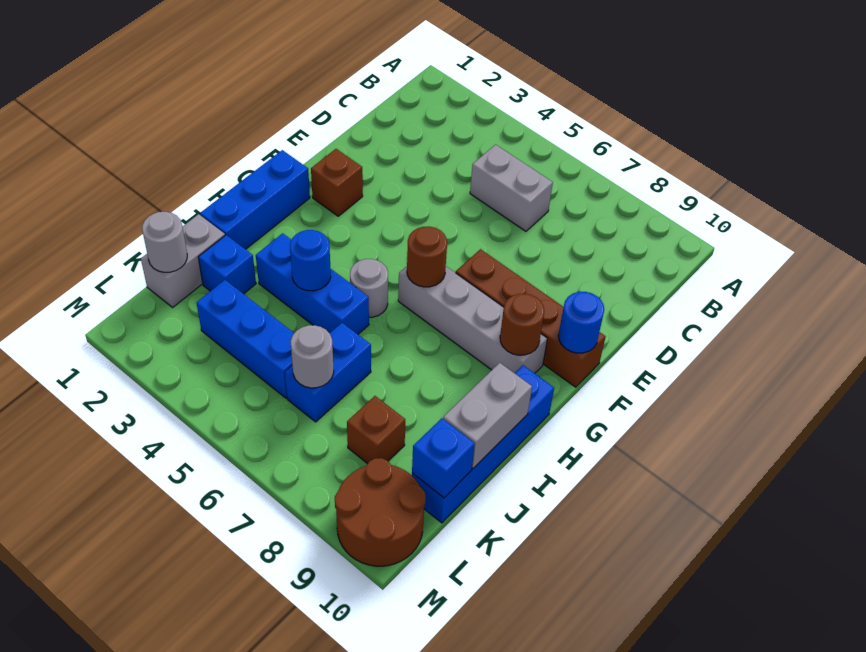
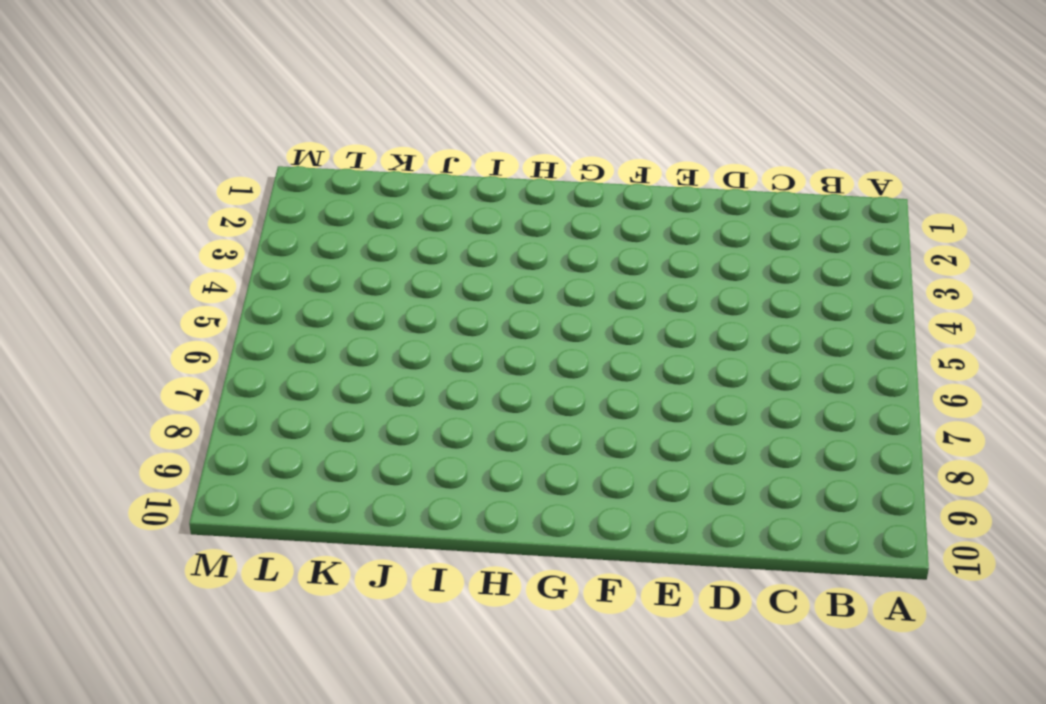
none -> grey brick C5:C6 level 1
none -> brown brick F2 level 1
none -> brown brick F7:F10 level 1

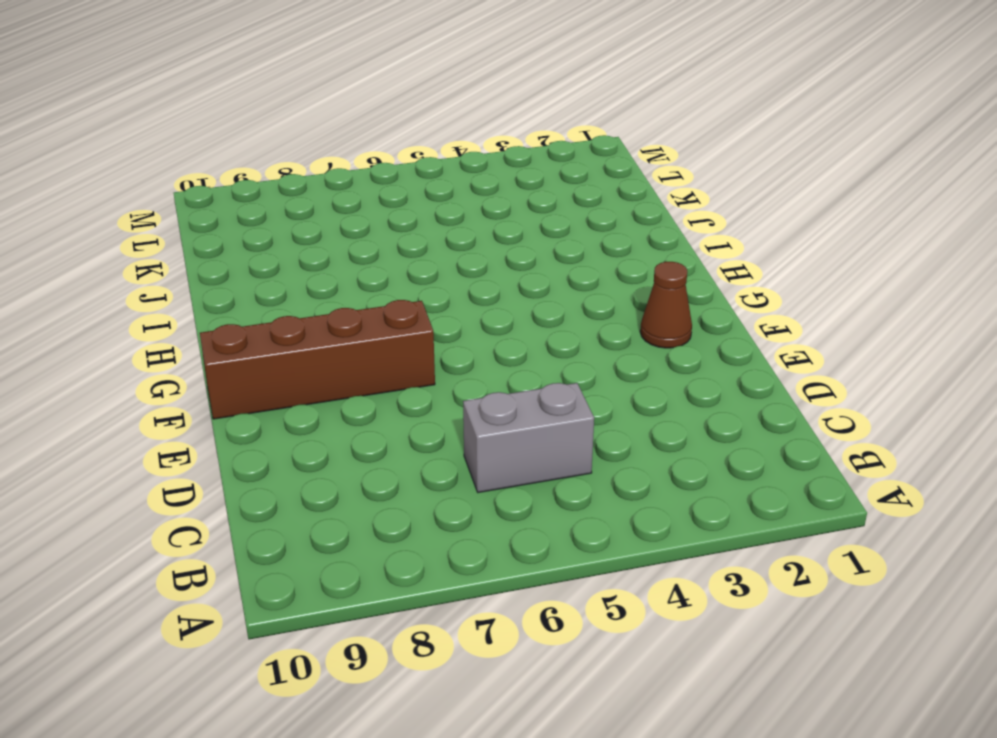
brown cone F2 level 1 -> brown brick F2 level 1
none -> blue brick G1:I1 level 1
none -> grey brick G6:G9 level 1
none -> grey round brick H5 level 1

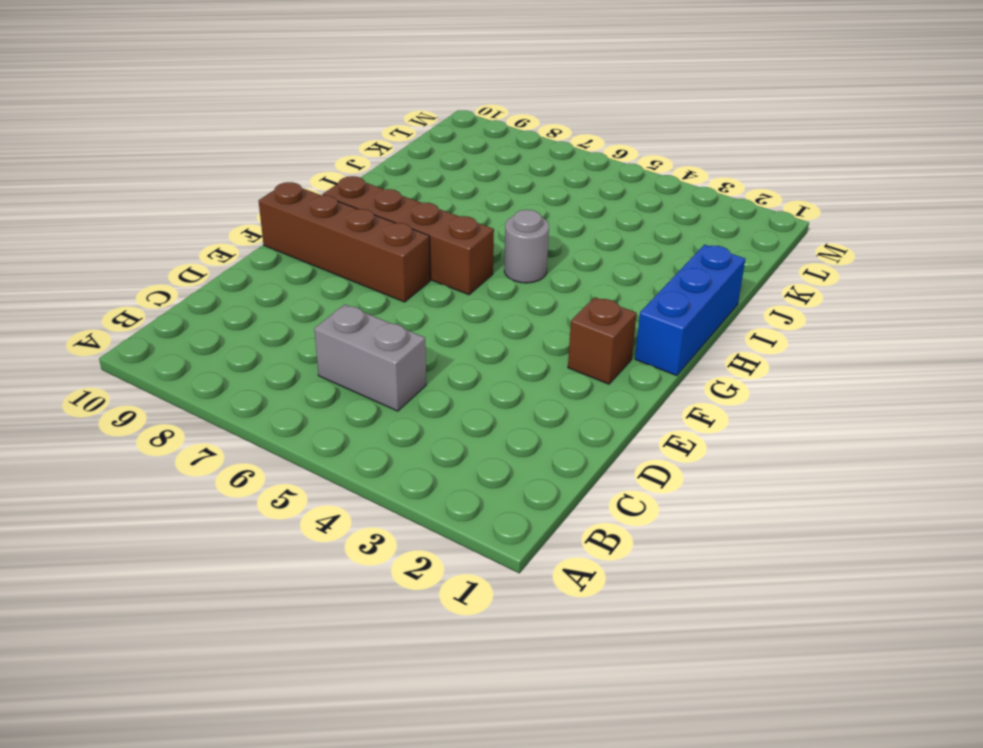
brown brick G6:G9 level 1 -> grey brick G6:G9 level 1
none -> blue brick H10:K10 level 1
none -> blue brick I3:I5 level 1
none -> grey brick J1:K1 level 1

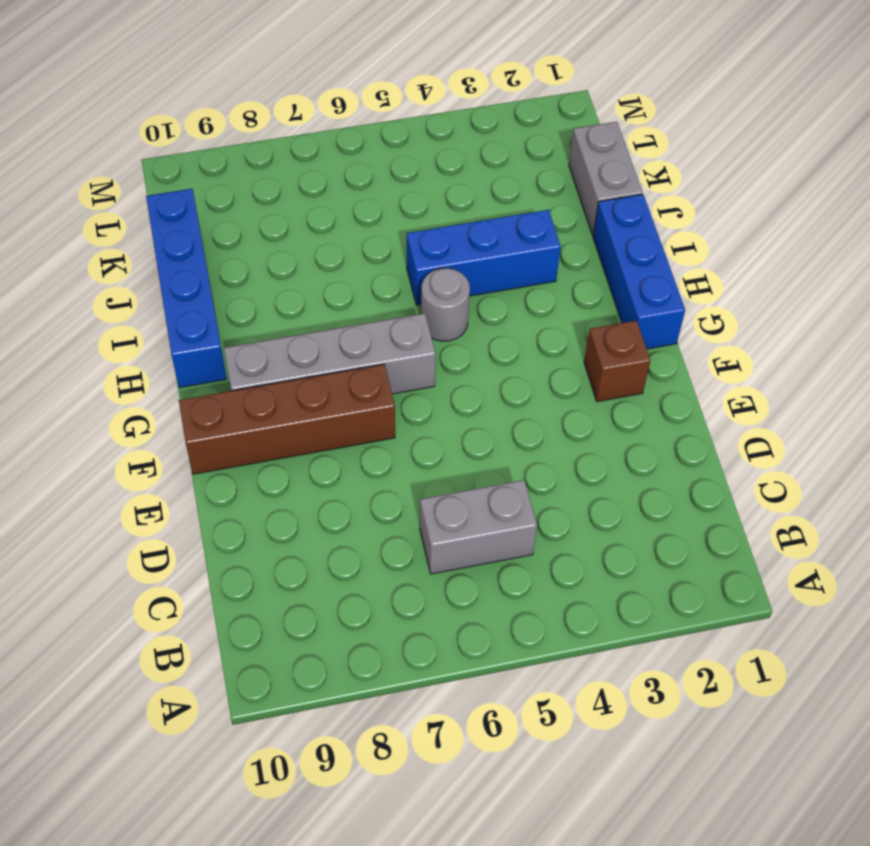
none -> blue brick J2 level 1
none -> blue brick J6:K6 level 1
none -> blue brick K3:K5 level 1

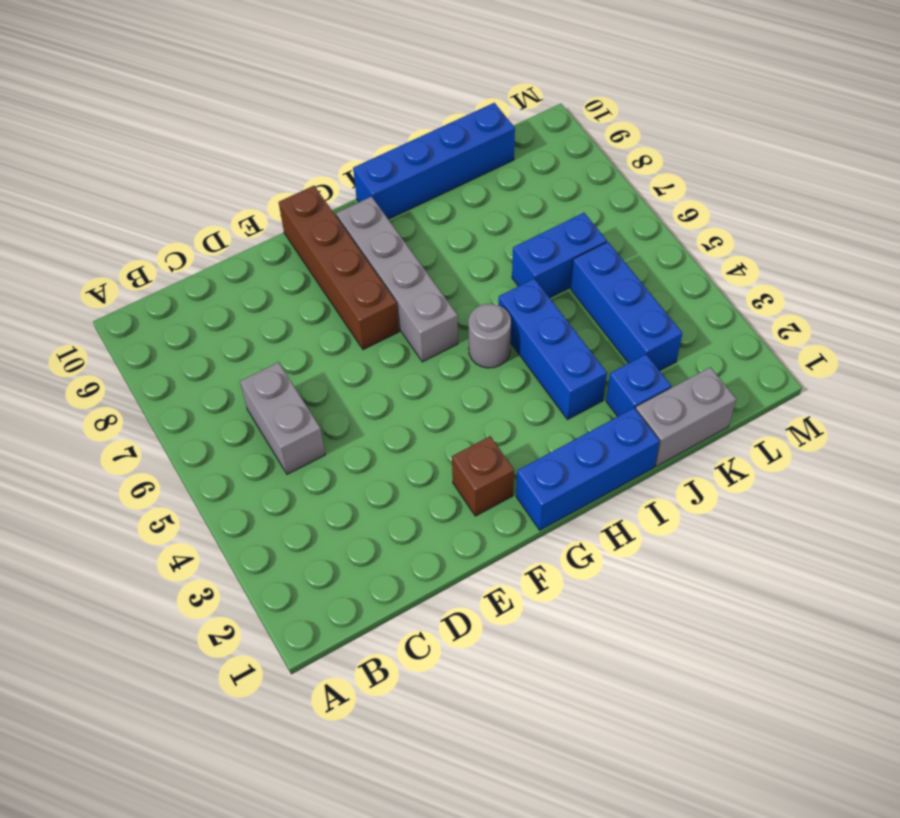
none -> brown brick K8 level 1
none -> brown round brick L9:M10 level 1
none -> blue round brick F10 level 2

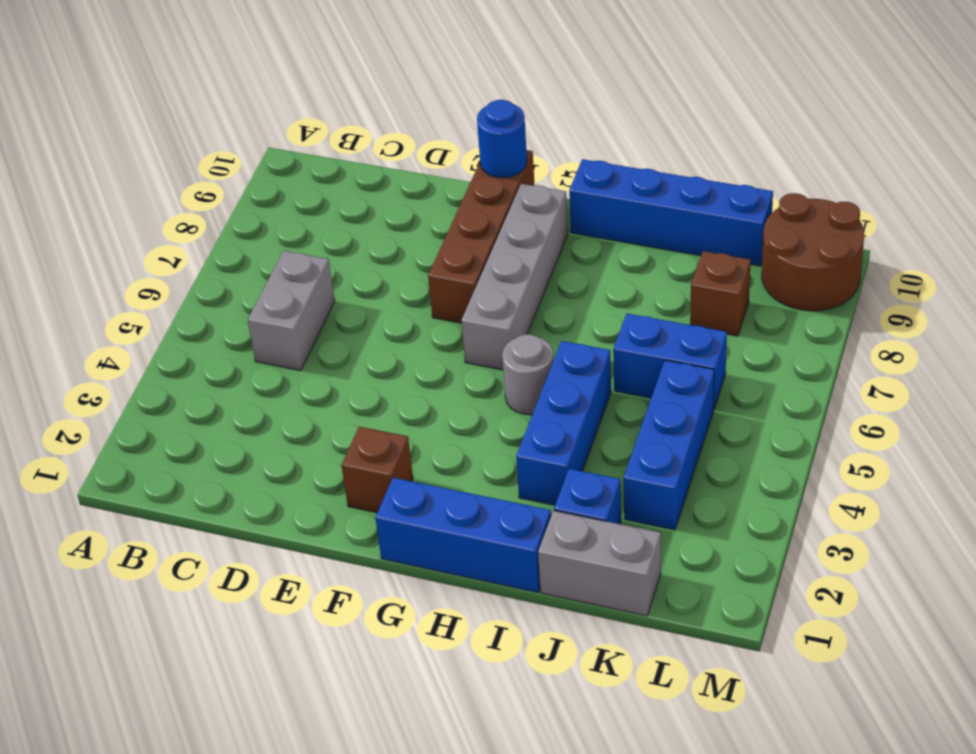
none -> brown round brick G6 level 2
none -> brown round brick G9 level 2
none -> blue round brick I4 level 2

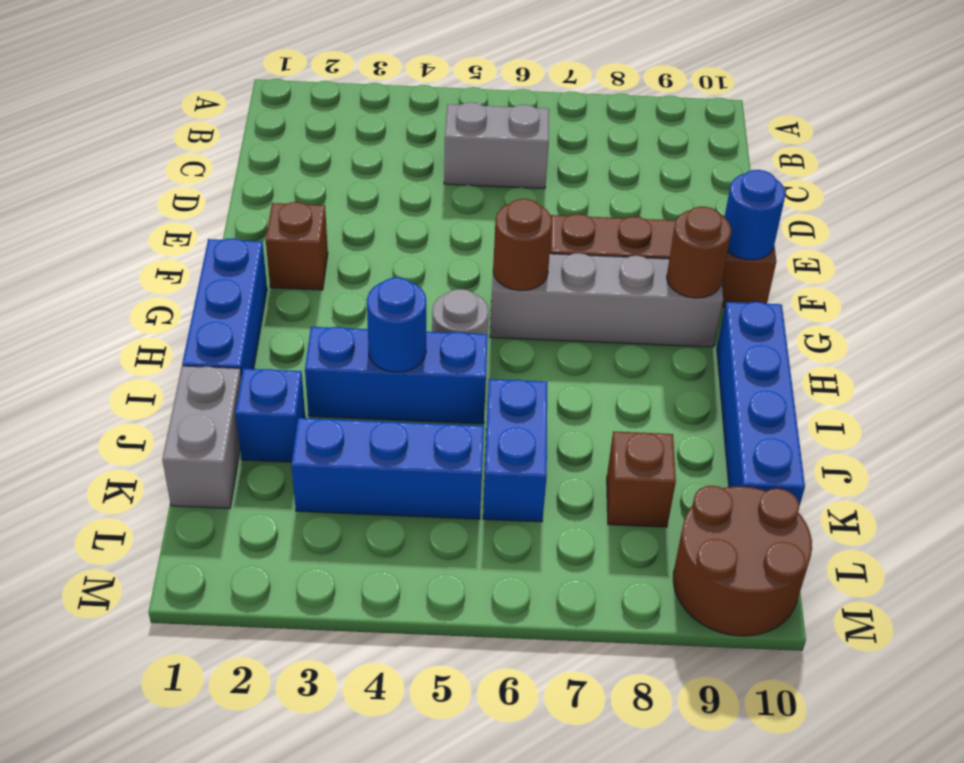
none -> grey brick I10:J10 level 2
none -> grey round brick K1 level 2
none -> grey round brick K6 level 2

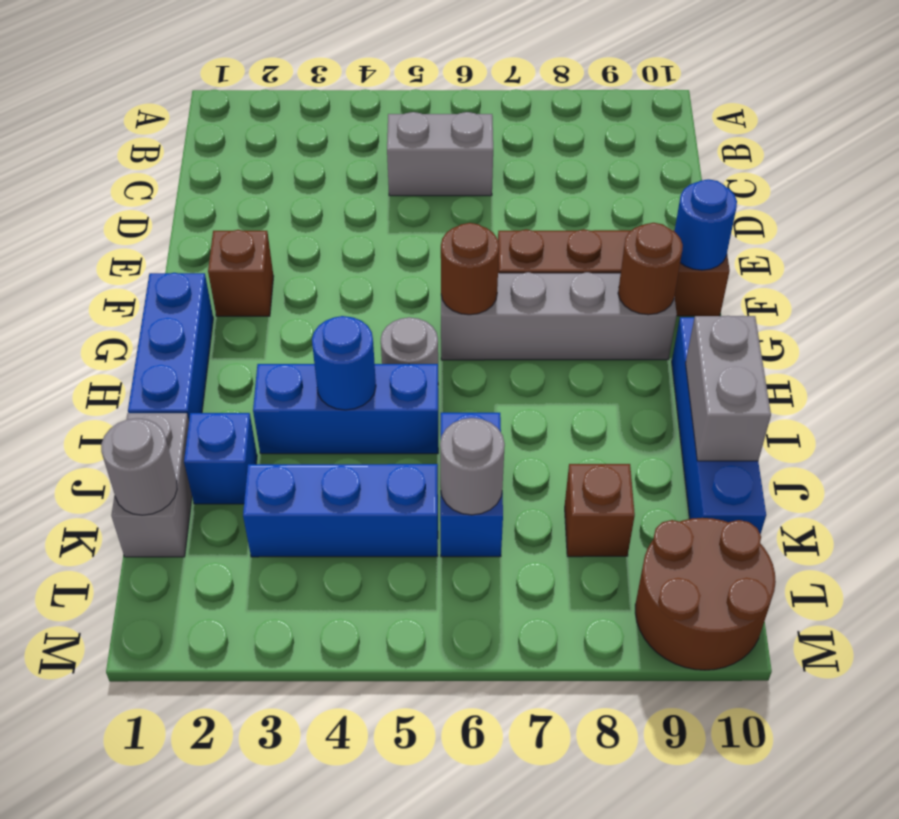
none -> blue brick K10 level 2

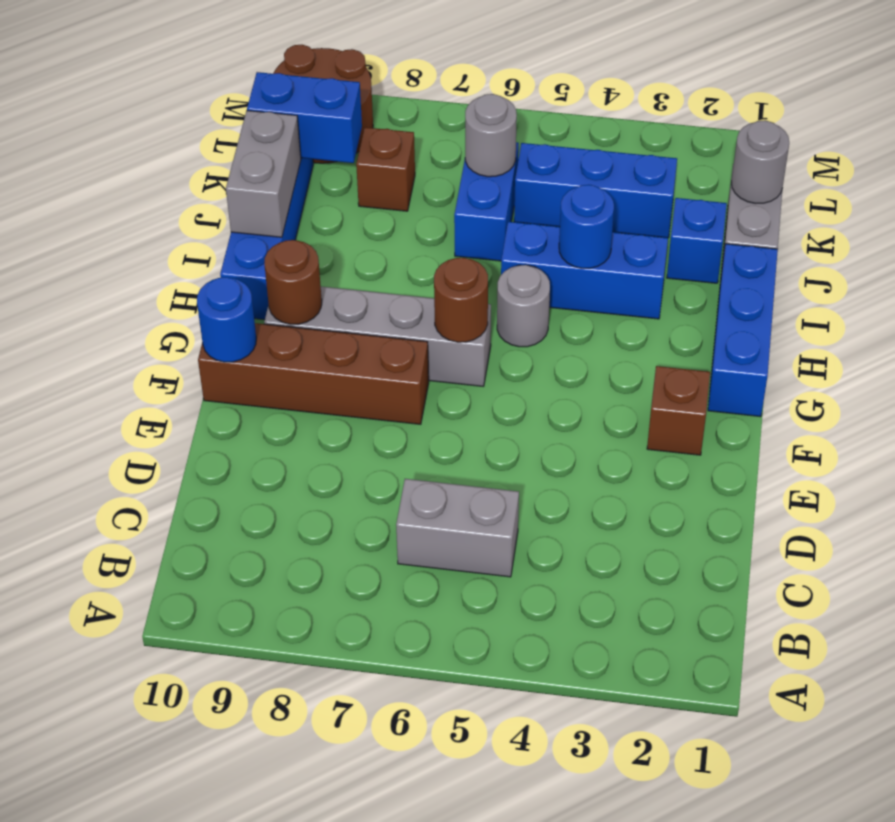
blue brick K9:K10 level 2 -> blue brick K10 level 2

